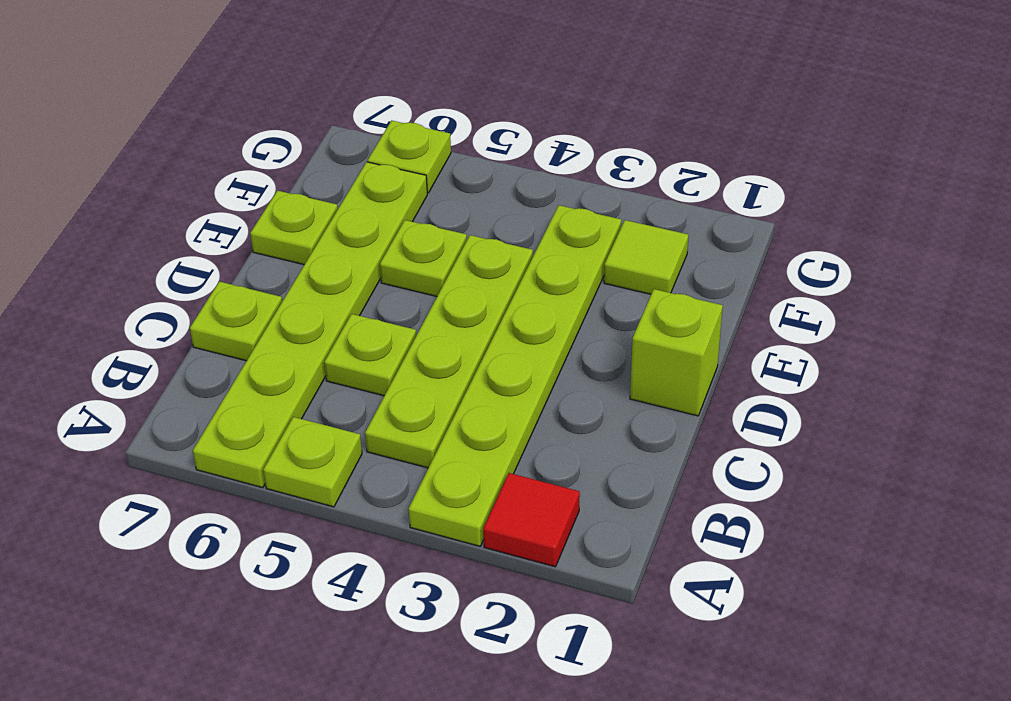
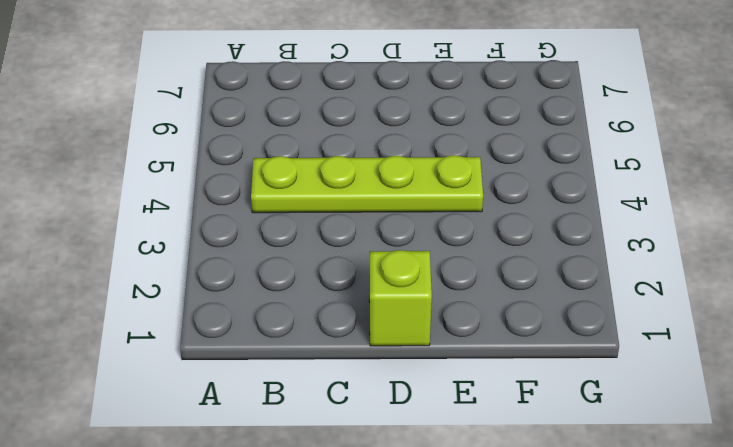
none -> red tile A2 level 1
none -> lime plate A3:F3 level 1
none -> lime plate A5 level 1

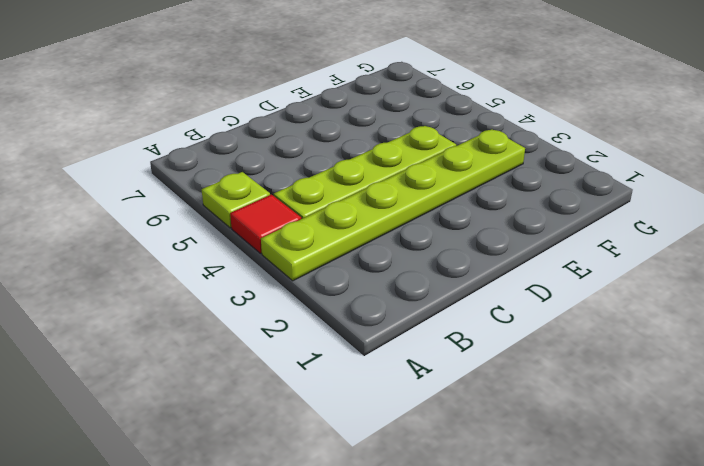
red tile A4 level 1 -> red tile A2 level 1
none -> lime plate A6:F6 level 1
none -> lime plate C5 level 1
none -> lime plate C7 level 1

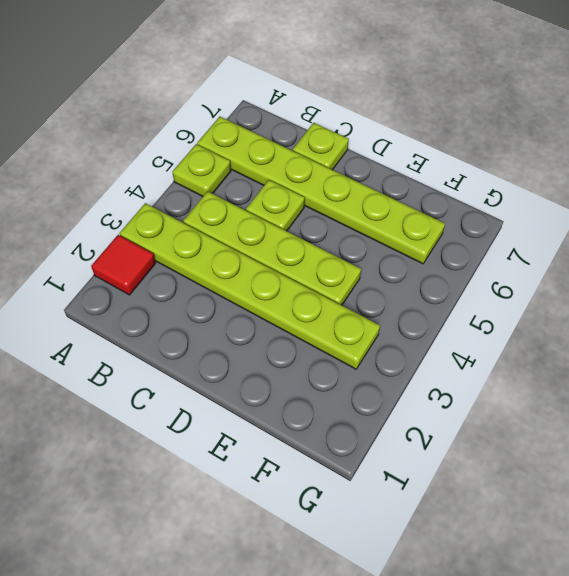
none -> lime brick D1 level 1
none -> lime plate E5 level 1
none -> lime plate E7 level 1

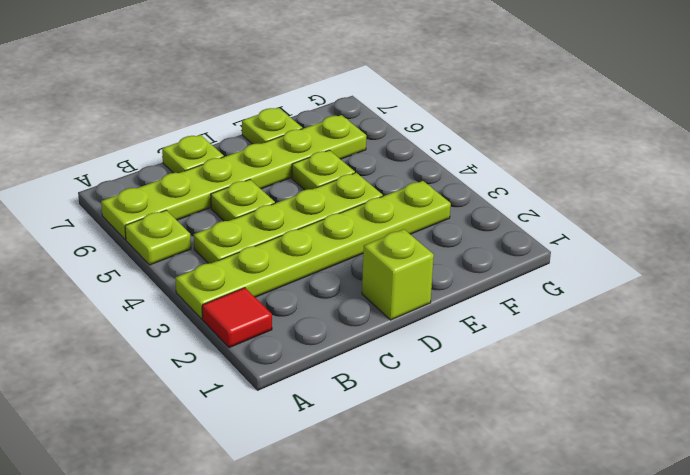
none -> lime tile F2 level 1
none -> lime plate G6 level 1

